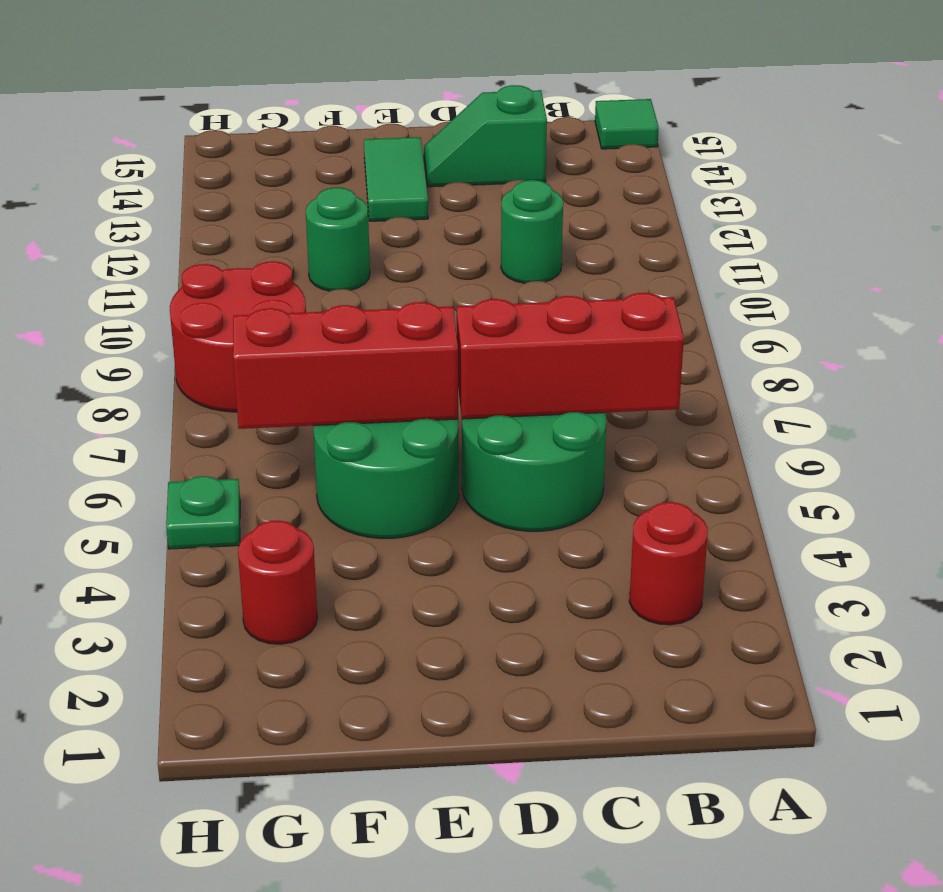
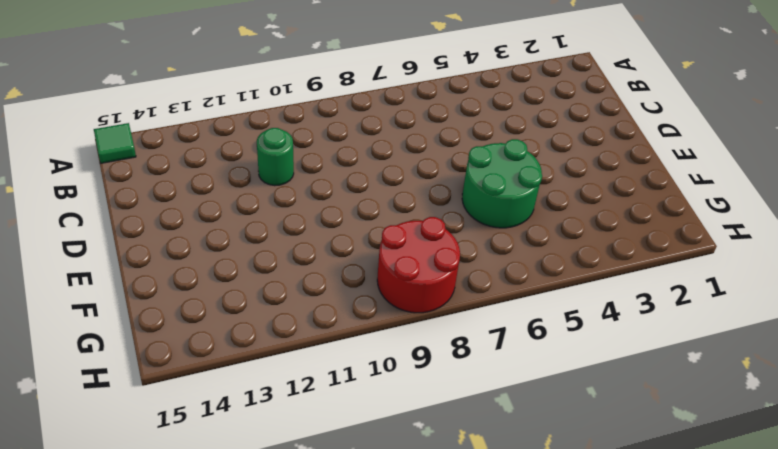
none -> red round brick B3 level 1
none -> green round brick C5:D6 level 1
none -> green slope C14:D14 level 1 top C

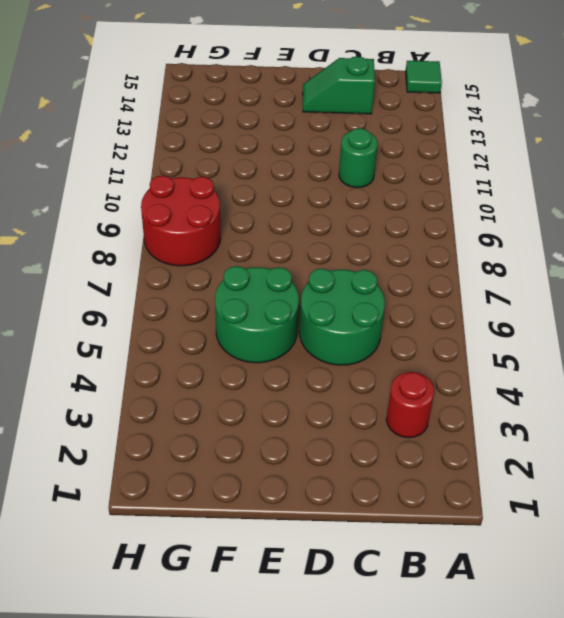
none -> green tile E13:E14 level 1
none -> green round brick F11 level 1
none -> red round brick G3 level 1

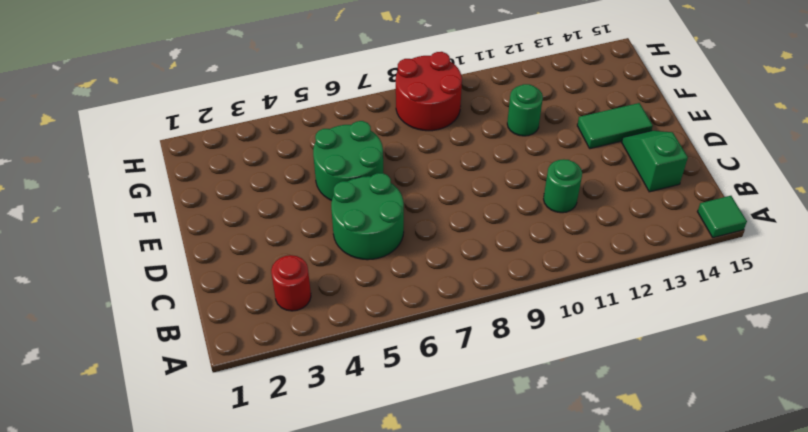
none -> red round brick G3 level 1
none -> green plate H5 level 1
none -> red brick B6:D6 level 2

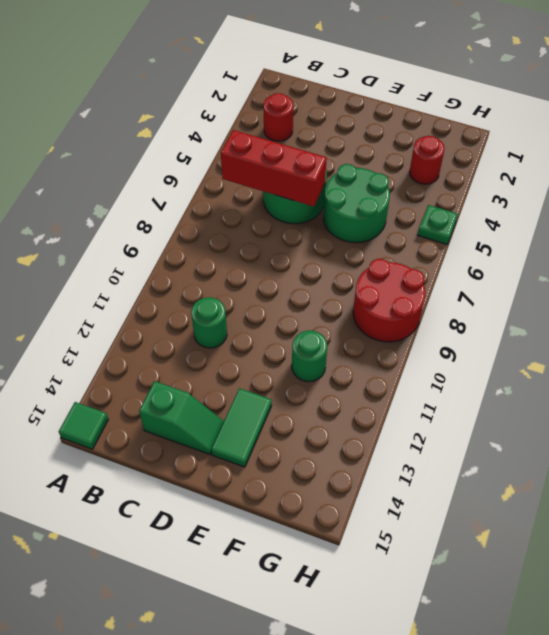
none -> red brick E6:G6 level 2

